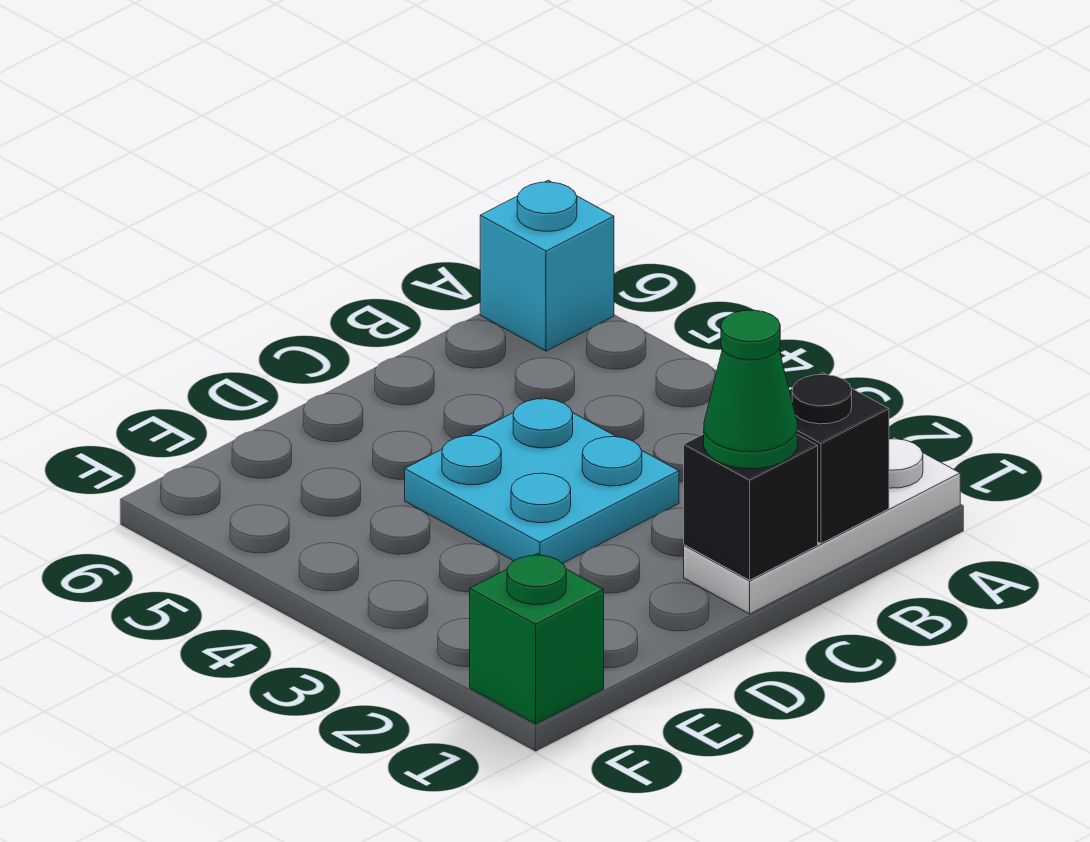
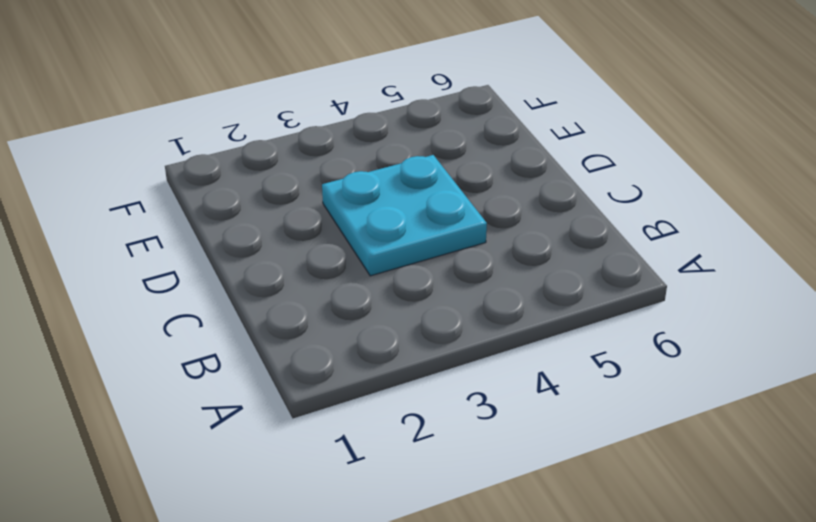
none -> white plate A1:C1 level 1
none -> cyan brick A6 level 1

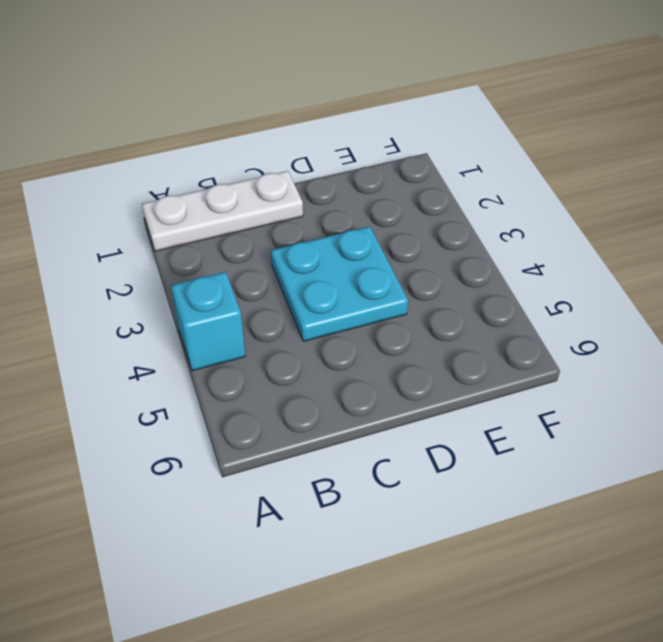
cyan brick A4 level 1 -> cyan brick A6 level 1
none -> green brick F1 level 1
none -> black brick B1 level 2

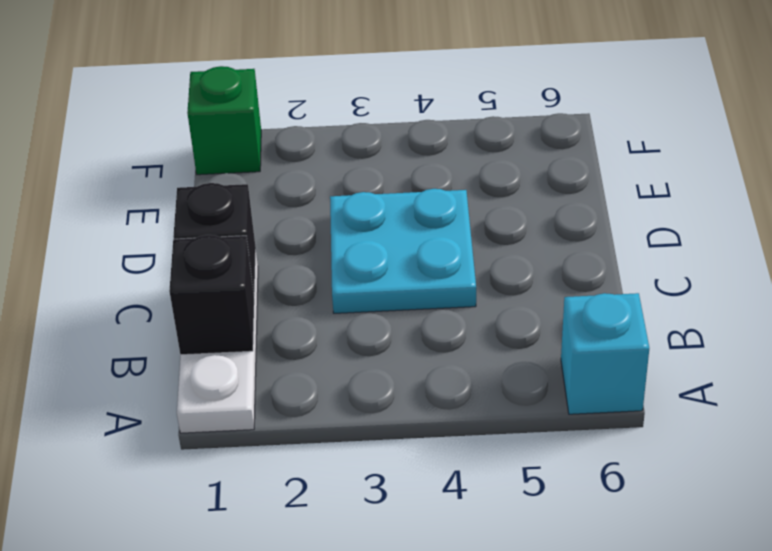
none -> green cone C1 level 3

